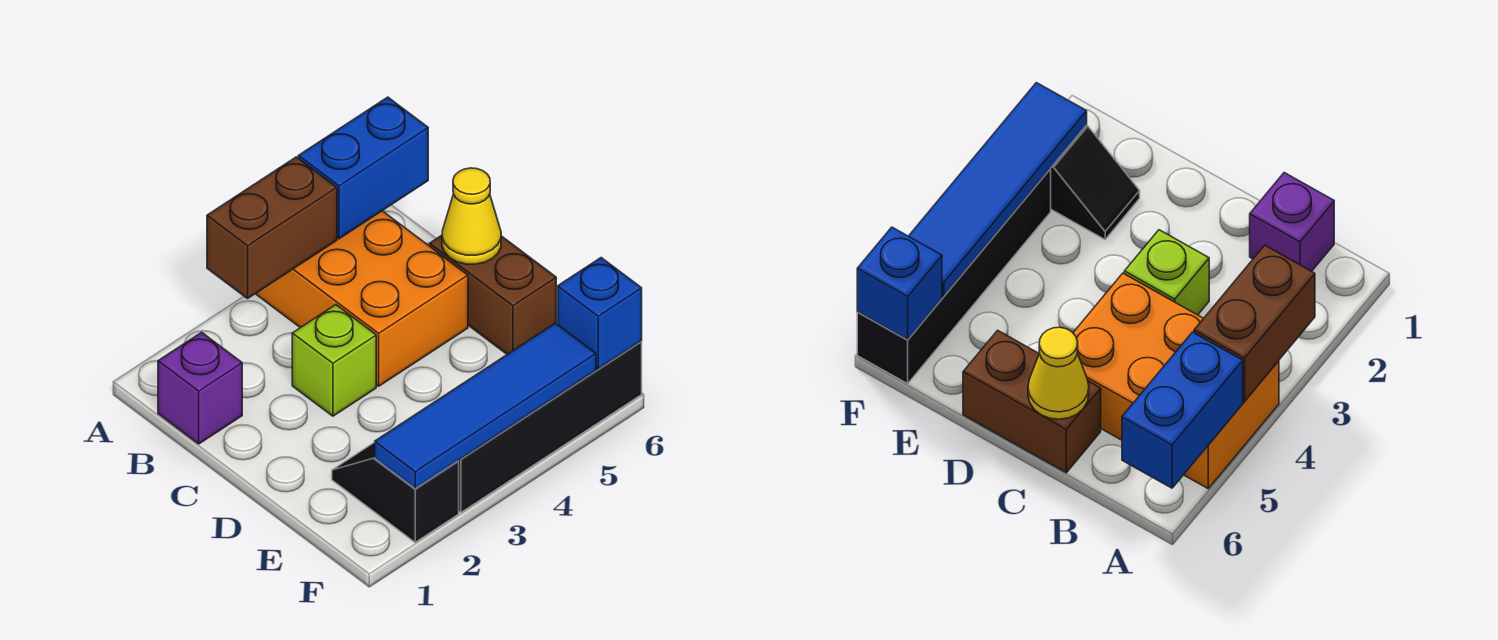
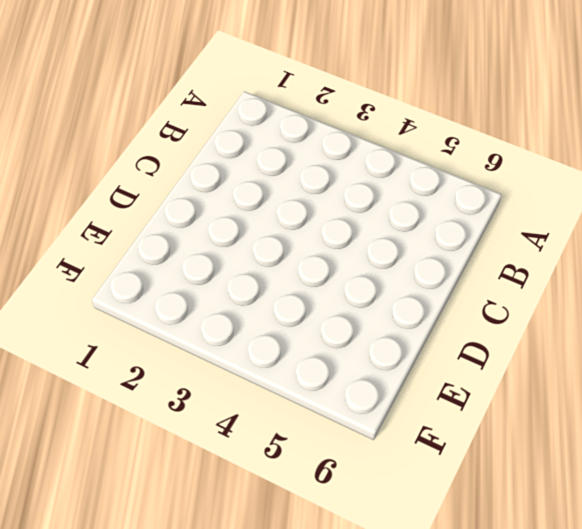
none -> orange brick A4:C5 level 1
none -> purple brick B1 level 1

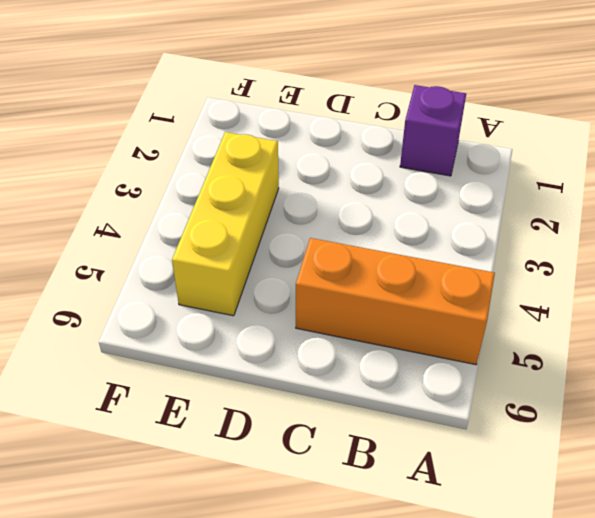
orange brick A5:C5 level 1 -> orange brick A4:C5 level 1
yellow brick E3:E5 level 1 -> none
none -> lime brick C3 level 1
none -> brown brick C6:D6 level 1

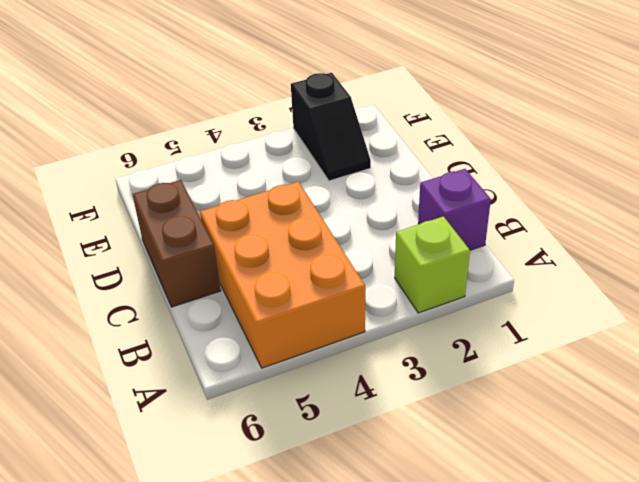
lime brick A2 level 1 -> lime brick C3 level 1
none -> black brick F3:F6 level 1
none -> brown brick A3:A4 level 2

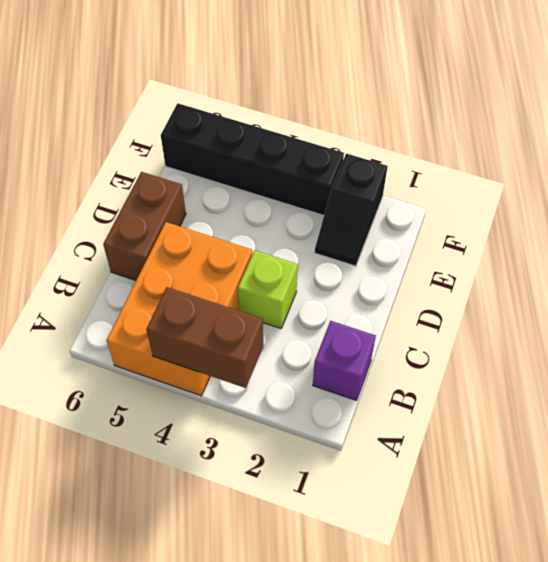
none -> blue brick A5:A6 level 2
none -> yellow cone C6 level 2

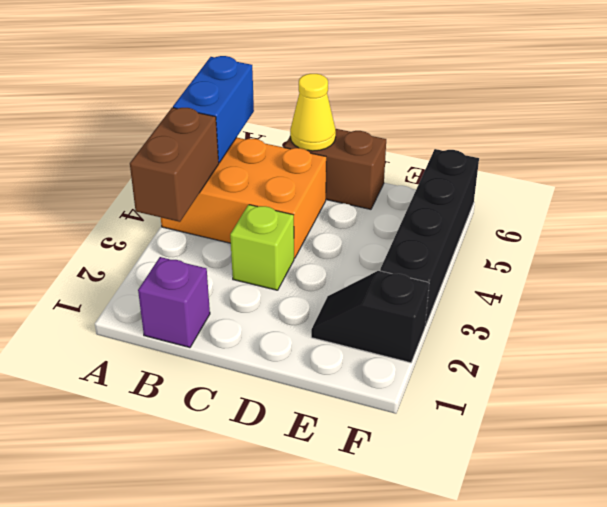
none -> blue tile F2:F5 level 2
none -> blue brick F6 level 2

